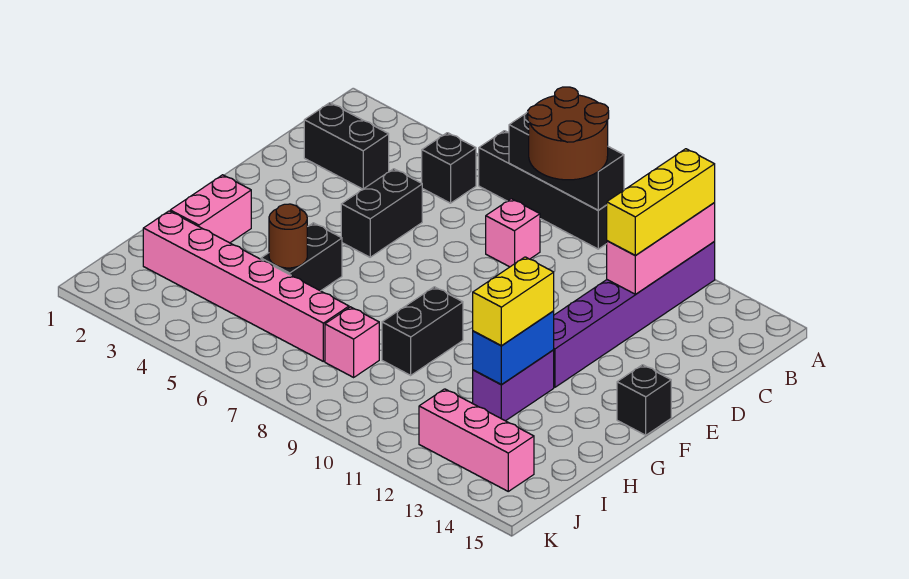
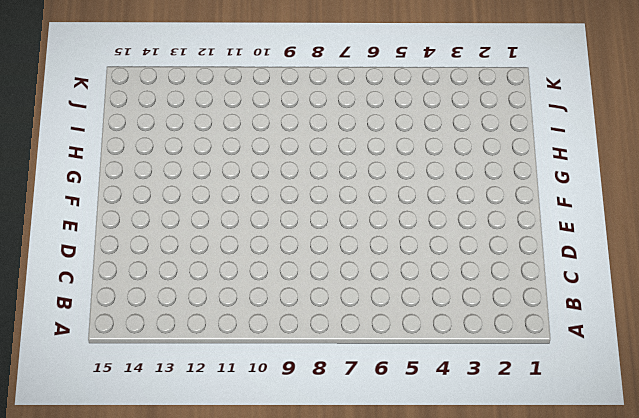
none -> black brick A6:A9 level 1
none -> purple brick A12:F12 level 1
none -> black brick B5 level 1

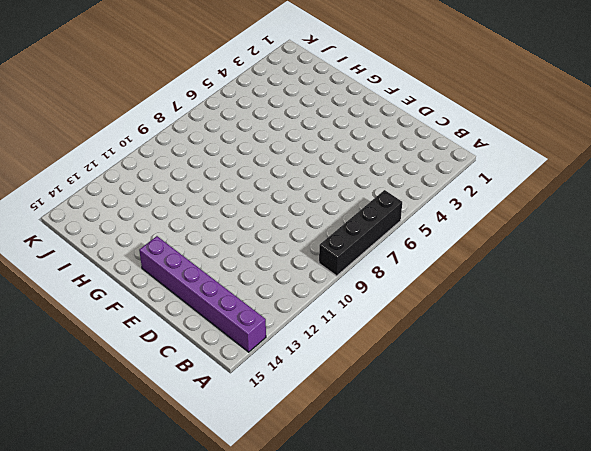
purple brick A14:F14 level 1 -> purple brick A12:F12 level 1
none -> black brick B5 level 1
none -> black brick C2:C3 level 1
none -> pink brick C8 level 1

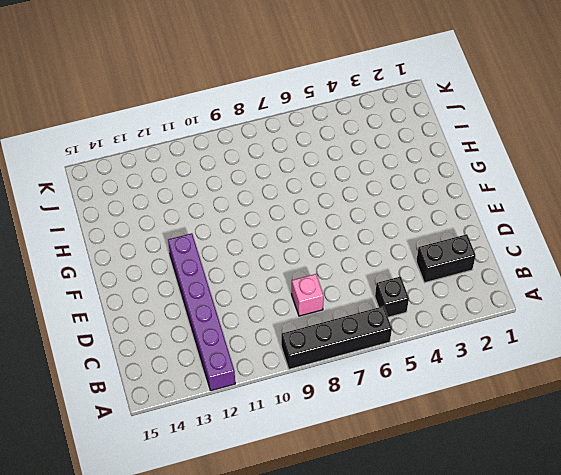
none -> black brick D5:E5 level 1
none -> black brick F15 level 1
none -> pink brick G2:H2 level 1

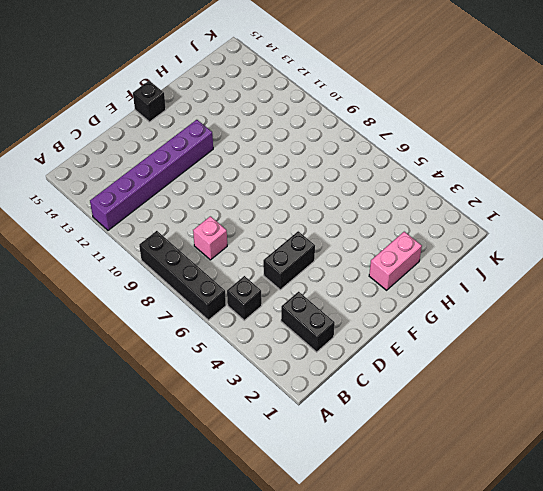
none -> black brick G5:H5 level 1
none -> black brick G9:H9 level 1
none -> purple brick G12:H12 level 1

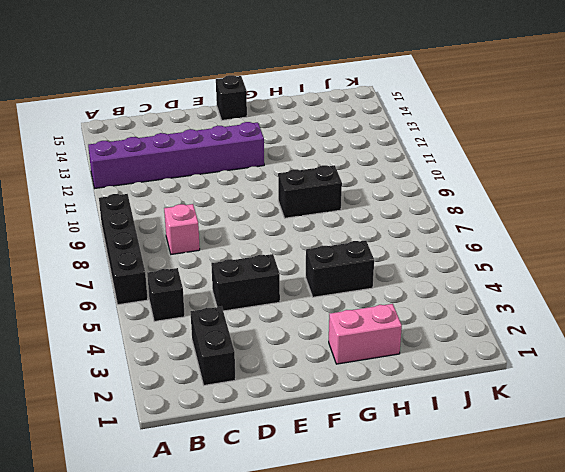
none -> purple brick G12:H12 level 1
none -> pink brick I2:I7 level 1
none -> pink brick I8 level 1

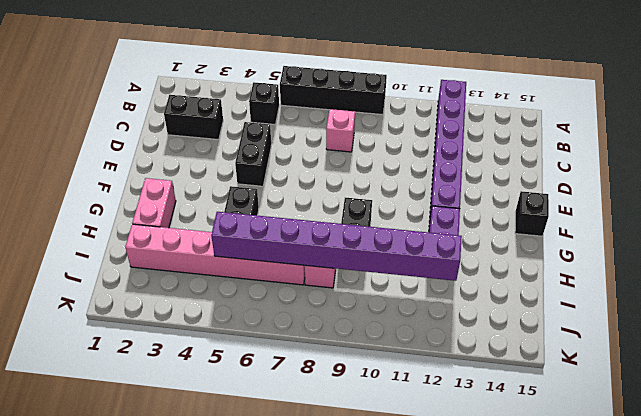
purple brick I5:I12 level 2 -> none
none -> pink brick J12:J14 level 1
none -> black brick A7:A9 level 2
none -> pink brick A12:C12 level 2

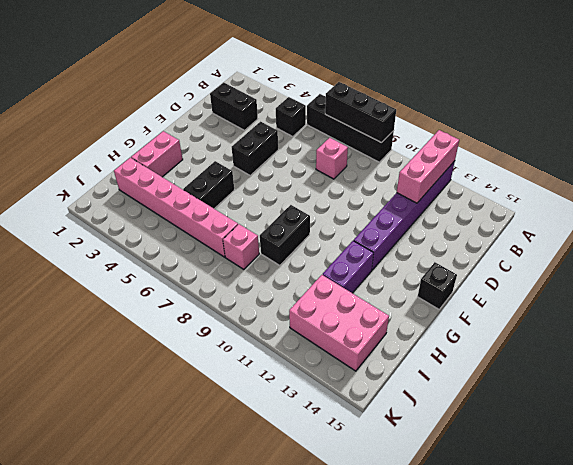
pink brick I12:J14 level 1 -> pink brick J12:J14 level 1
none -> blue brick G12:H12 level 2
none -> brown round brick H5 level 2
none -> brown round brick A8:B9 level 3

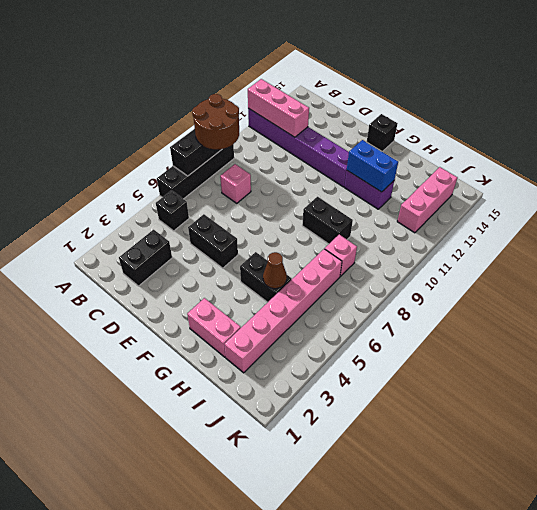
brown cone H5 level 2 -> brown round brick H5 level 2
none -> yellow brick A12:C12 level 3
none -> yellow brick G12:H12 level 3

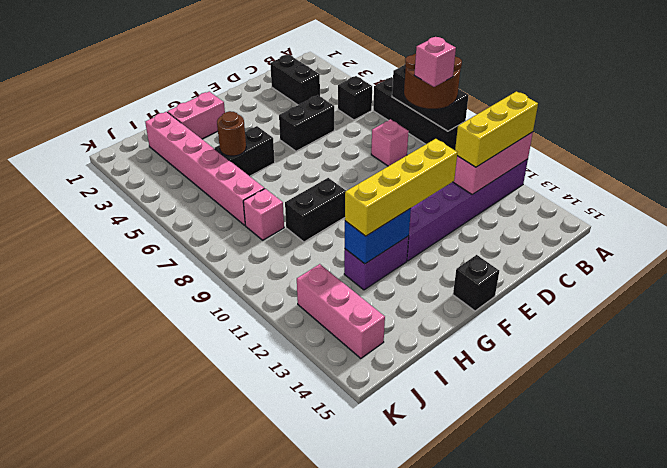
pink brick B9 level 4 -> none
yellow brick E12:H12 level 3 -> yellow brick G12:H12 level 3

